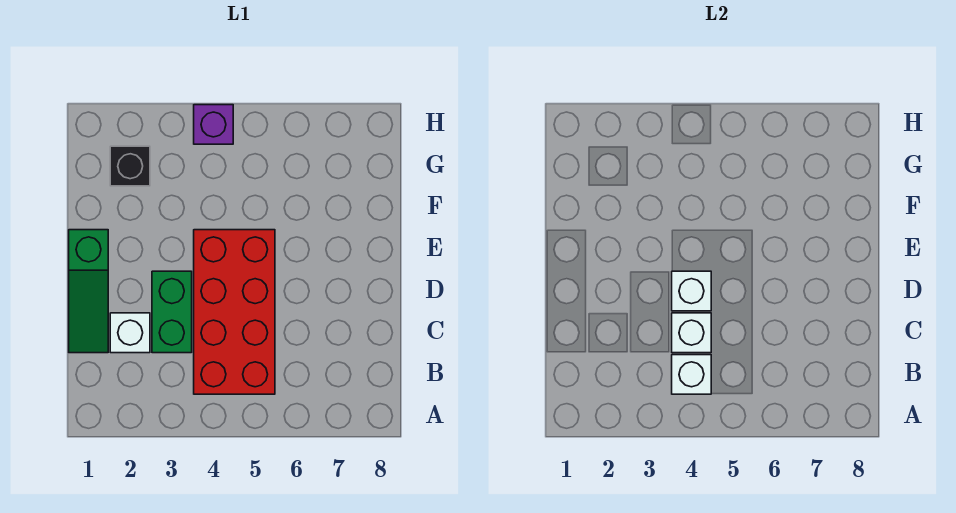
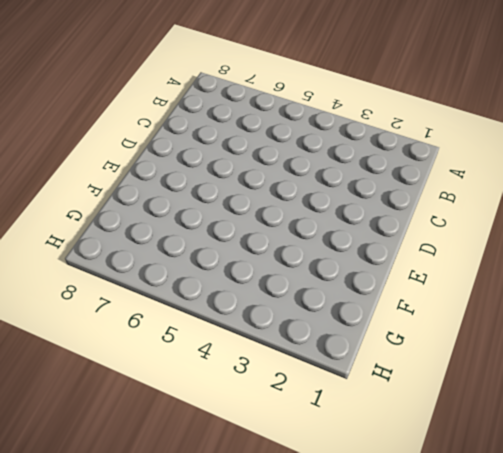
none -> red brick B4:E5 level 1
none -> green slope C1:E1 level 1 top E

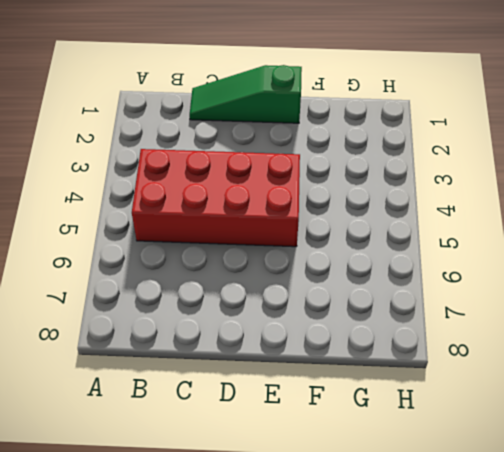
none -> white brick C2 level 1
none -> green brick C3:D3 level 1

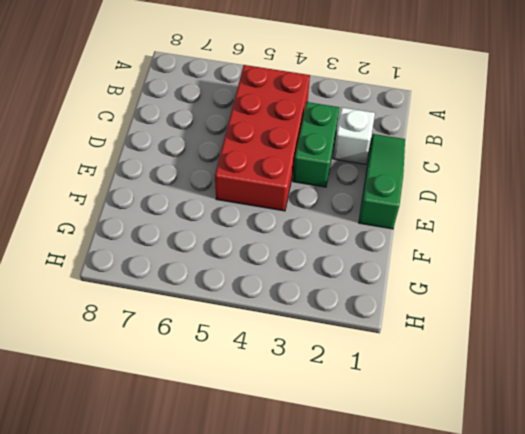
none -> black brick G2 level 1
none -> purple brick H4 level 1

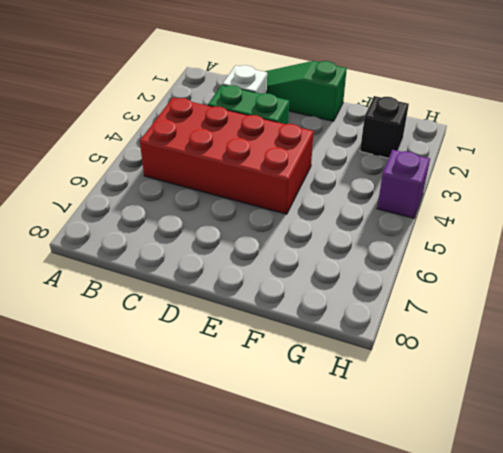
none -> white brick B4 level 2
none -> white brick C4 level 2

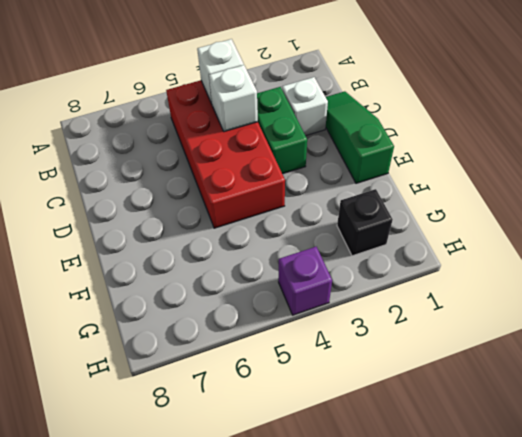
none -> white brick D4 level 2

